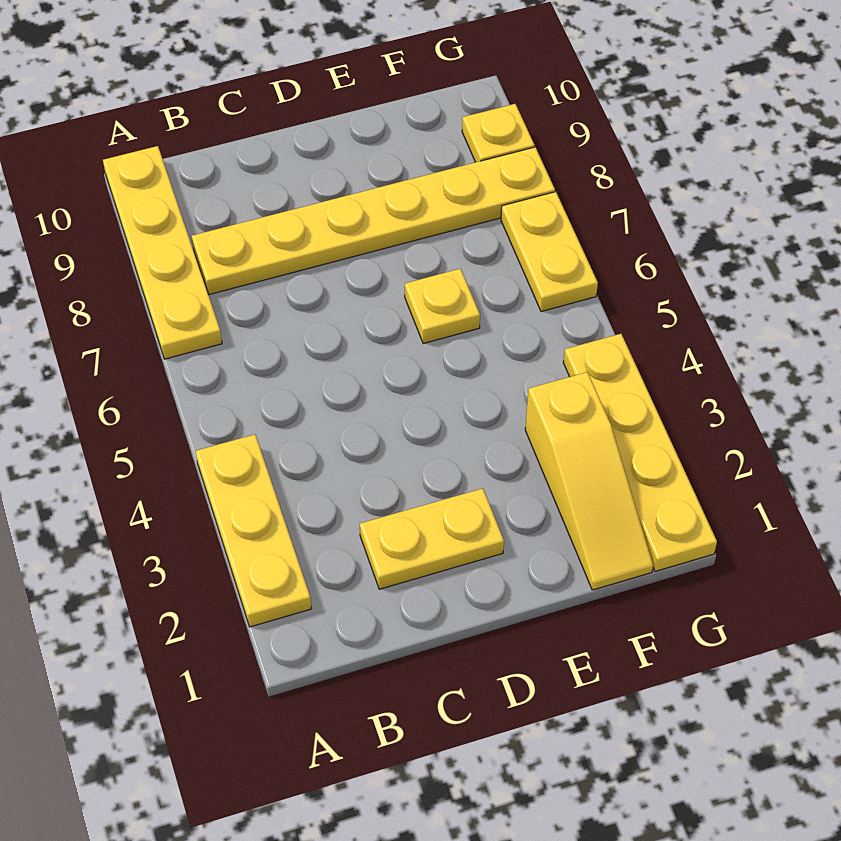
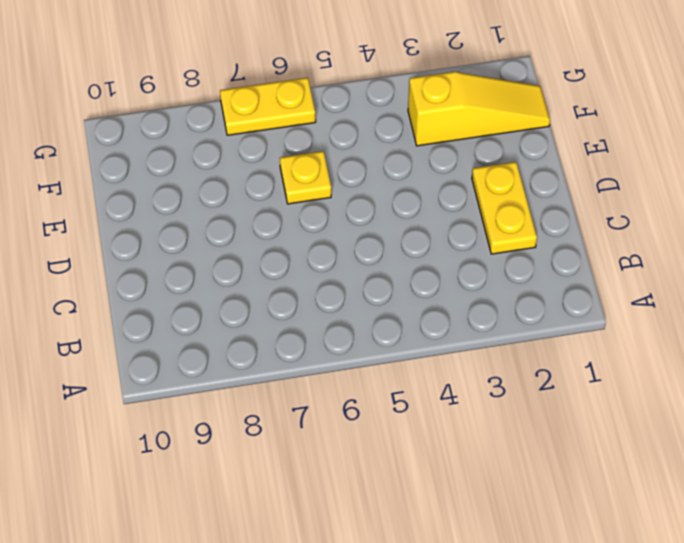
none -> yellow plate A2:A4 level 1
none -> yellow plate A7:A10 level 1

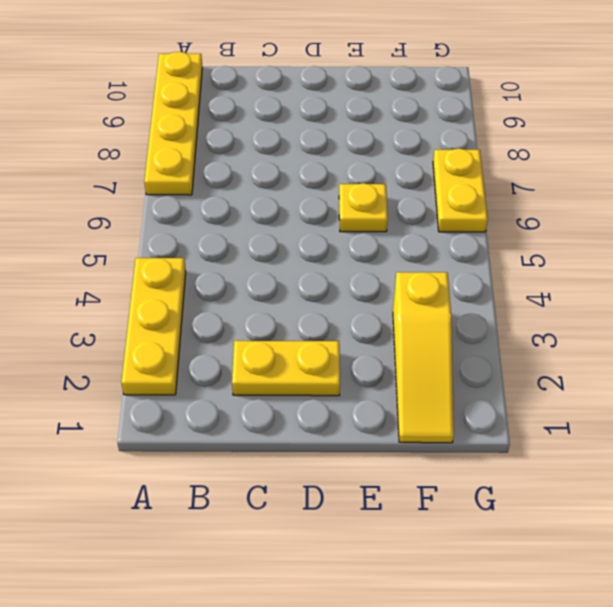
none -> yellow plate B8:G8 level 1
none -> yellow plate G1:G4 level 1

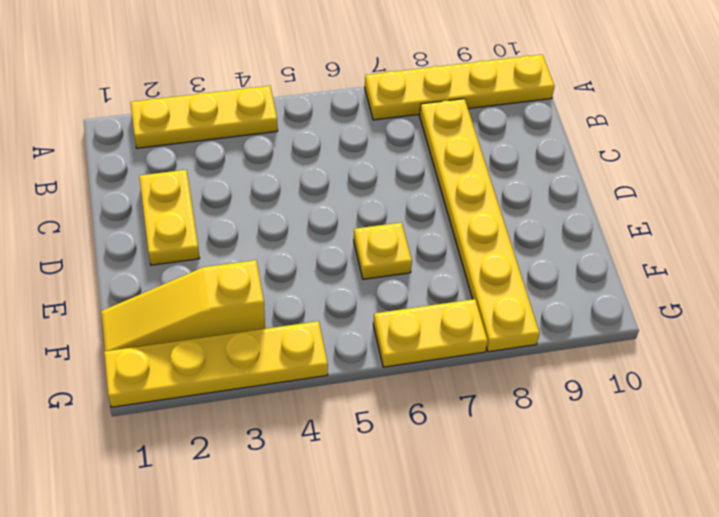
none -> yellow plate G9 level 1

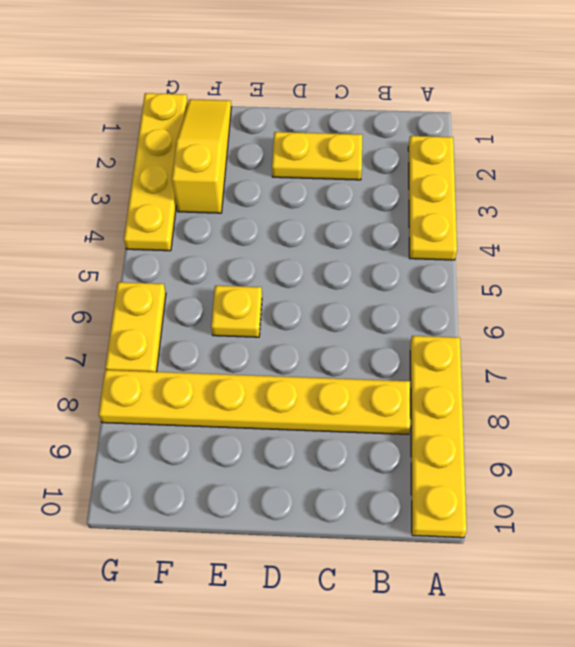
none -> yellow plate G9 level 1

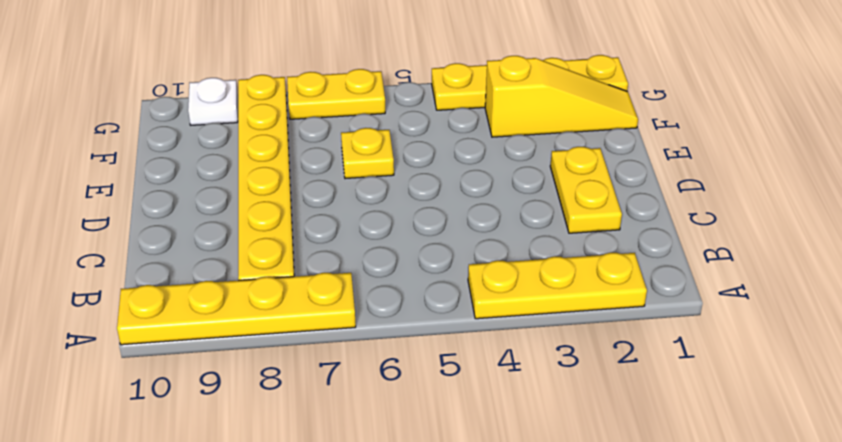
white plate G9 level 1 -> yellow plate G9 level 1

